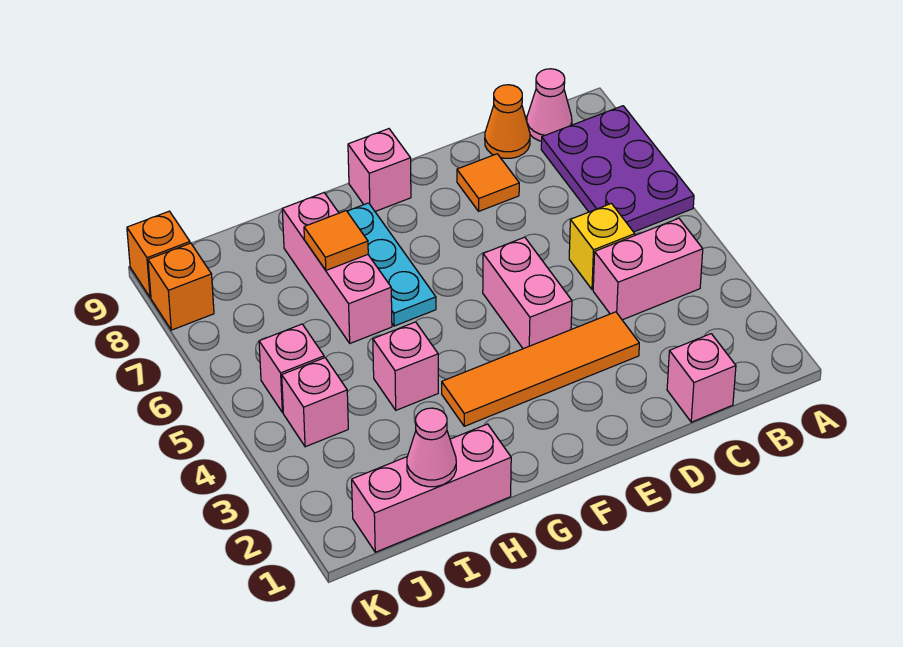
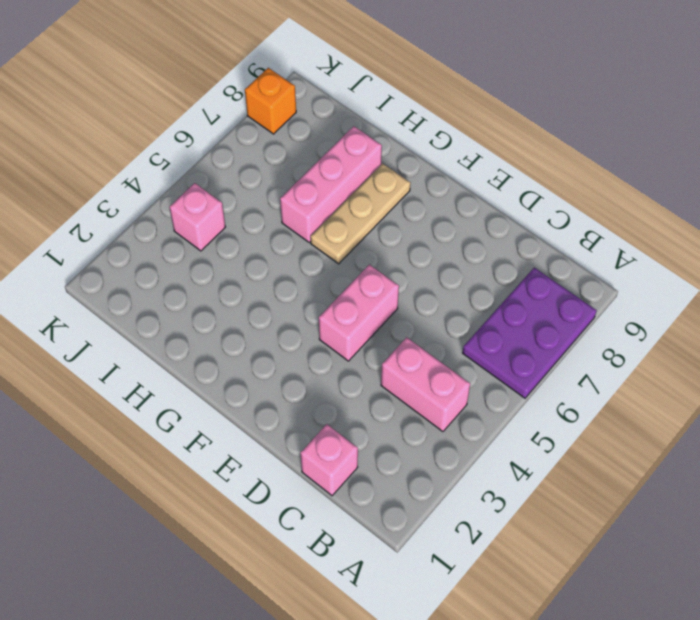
tan plate G6:G8 level 1 -> cyan plate G6:G8 level 1
none -> pink cone B9 level 1
none -> yellow brick C5 level 1
none -> orange cone C9 level 1

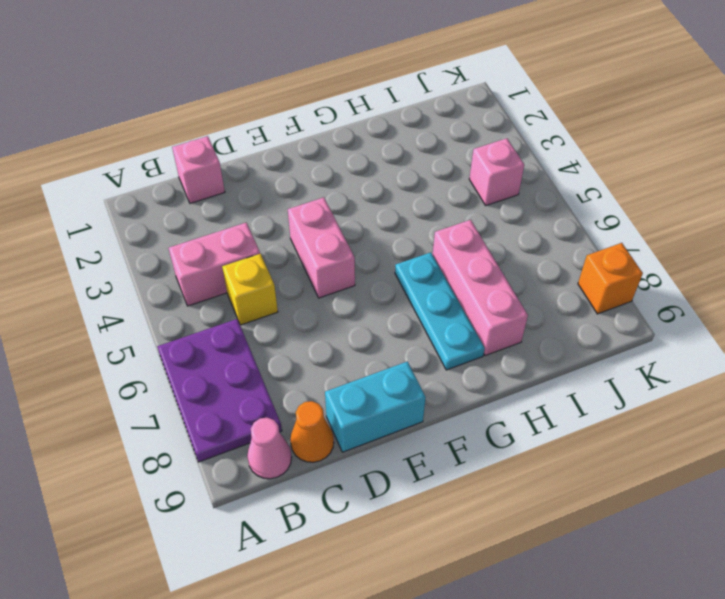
cyan brick D9:E9 level 1 -> none
none -> orange tile D3:G3 level 1
none -> orange tile D8 level 1
none -> pink brick F9 level 1

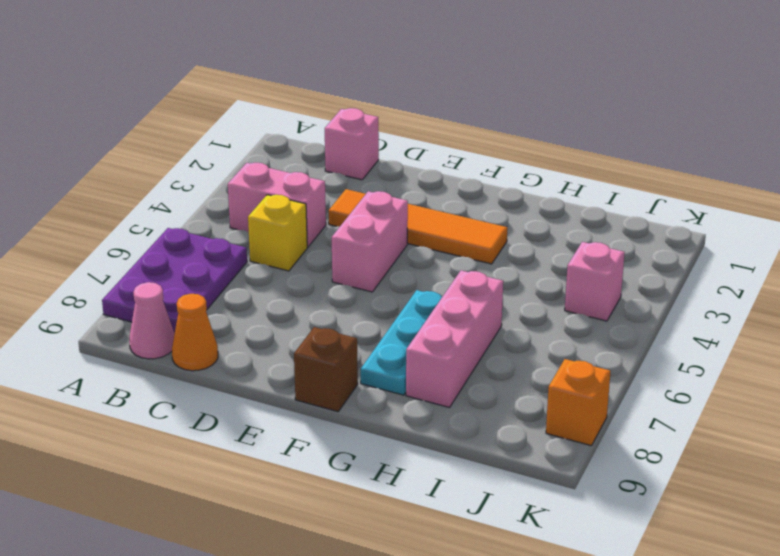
brown brick F9 level 1 -> pink brick F9 level 1
none -> orange tile D8 level 1
none -> pink brick H1:J1 level 1
none -> pink brick H4 level 1

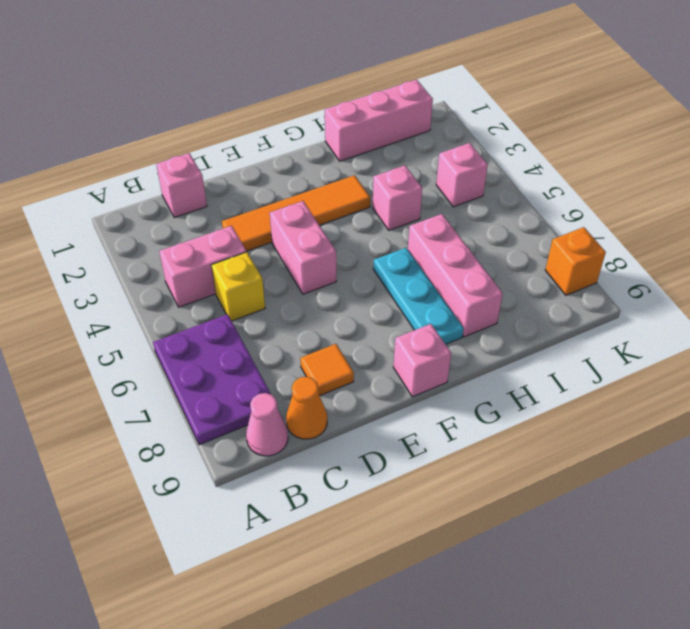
none -> pink brick J5 level 1
none -> orange brick K9 level 1
none -> orange tile H7 level 2

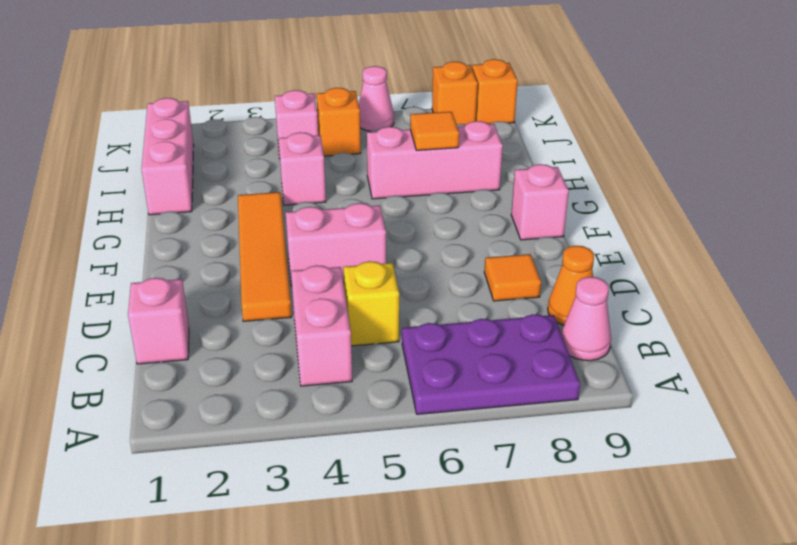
orange brick J5 level 1 -> pink brick J5 level 1
pink cone K6 level 1 -> pink cone I1 level 2
none -> cyan plate G6:G8 level 1

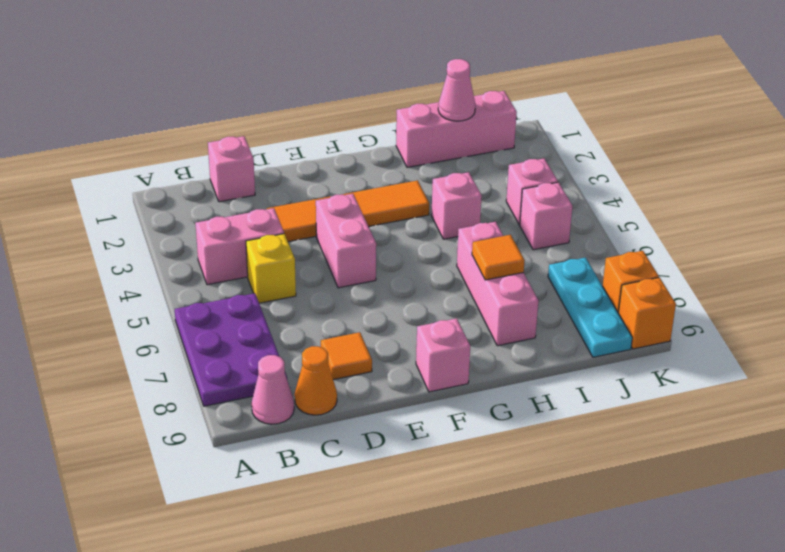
cyan plate J7:J9 level 1 -> cyan plate G6:G8 level 1

